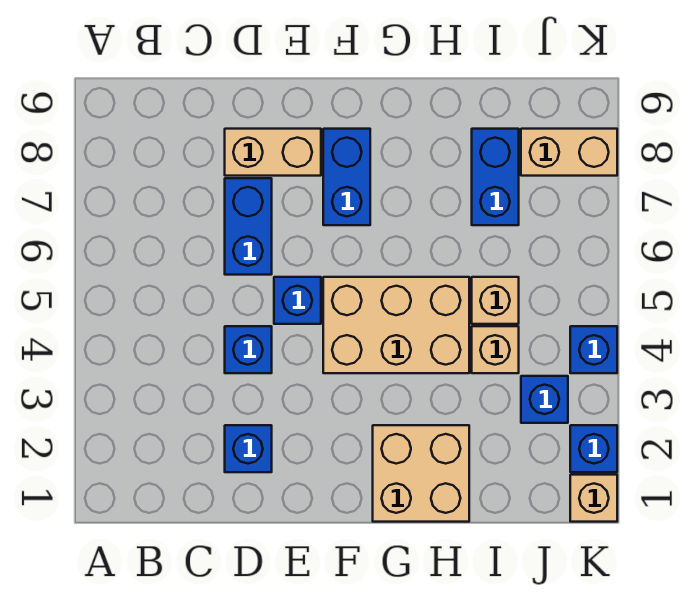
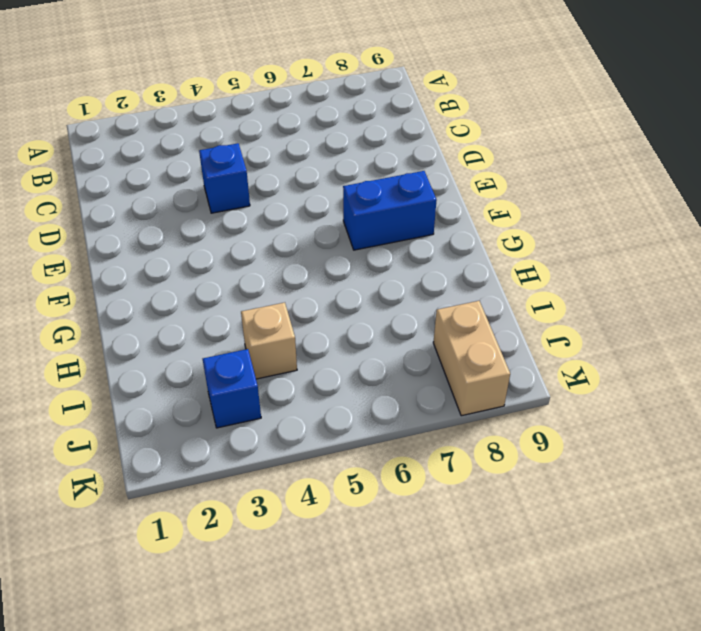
none -> blue brick D2 level 1
none -> blue brick D6:D7 level 1
none -> tan brick D8:E8 level 1

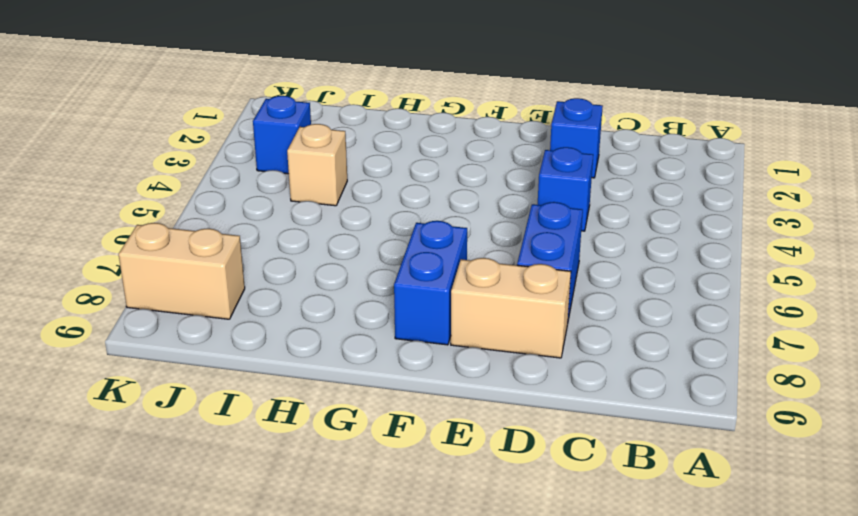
none -> blue brick E5 level 1
none -> tan brick F4:H5 level 1
none -> tan brick G1:H2 level 1

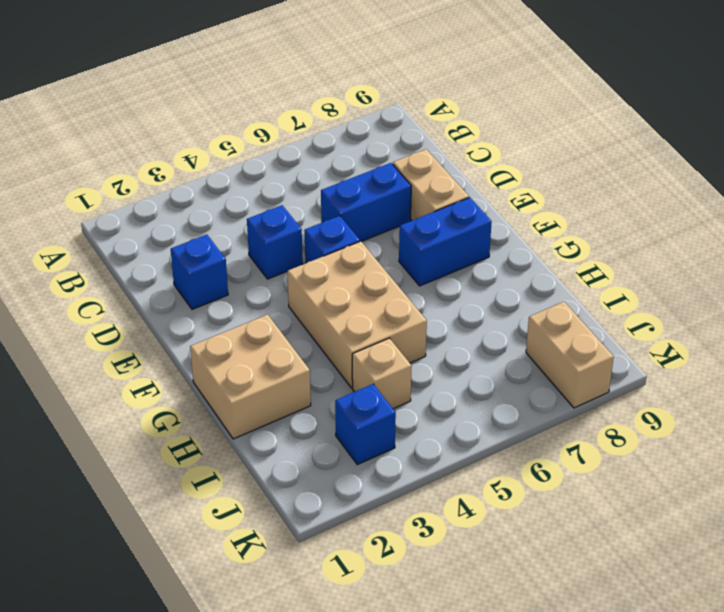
none -> tan brick I5 level 1
none -> blue brick I7:I8 level 1
none -> tan brick K1 level 1

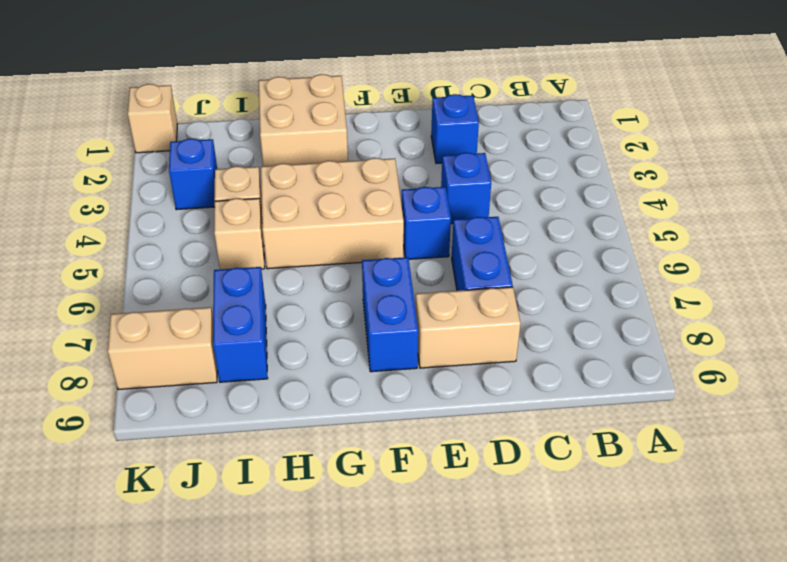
none -> blue brick K2 level 1
none -> blue brick K4 level 1

